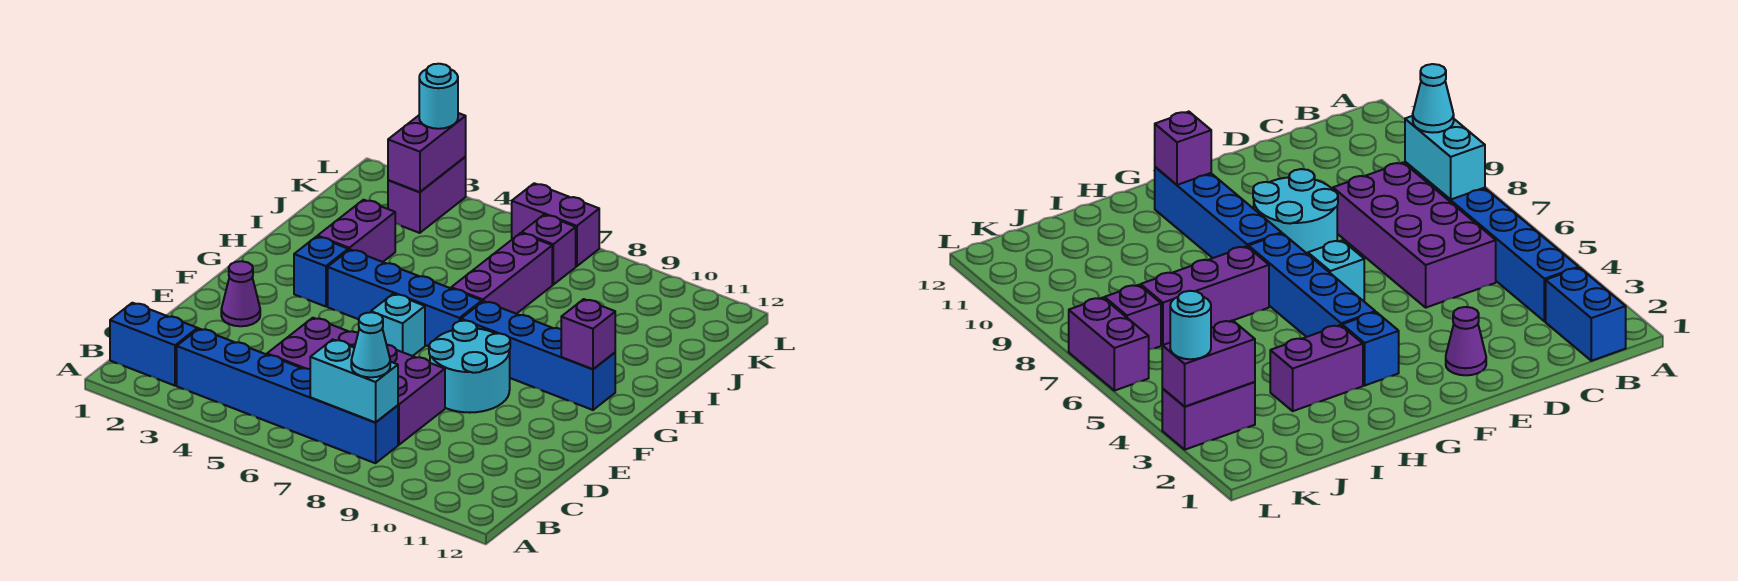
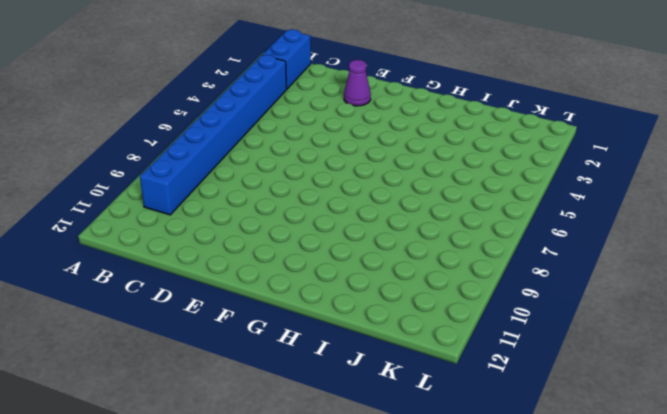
blue brick B3:B10 level 1 -> blue brick B3:B8 level 1
none -> purple brick C5:D8 level 1
none -> cyan round brick E8:F9 level 1
none -> cyan brick F6 level 1

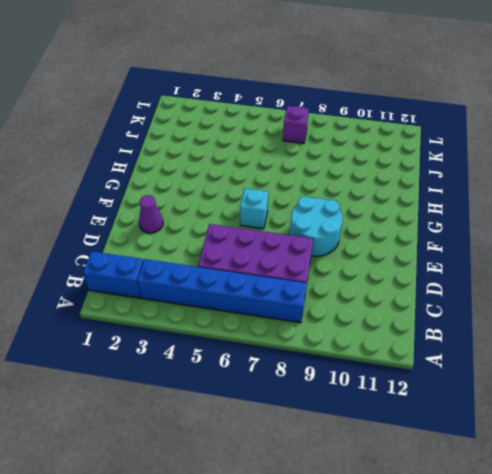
none -> blue brick G3 level 1
none -> blue brick G4:G7 level 1
none -> blue brick G8:G11 level 1

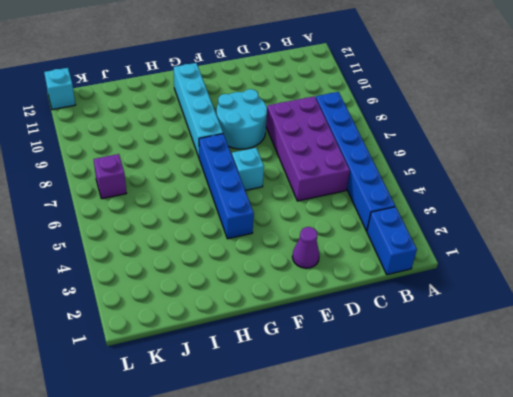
cyan brick G8:G11 level 1 -> blue brick G8:G11 level 1
cyan brick L12 level 1 -> none
none -> blue brick G3 level 1
none -> purple brick H3:I3 level 1
none -> purple brick H7:J7 level 1

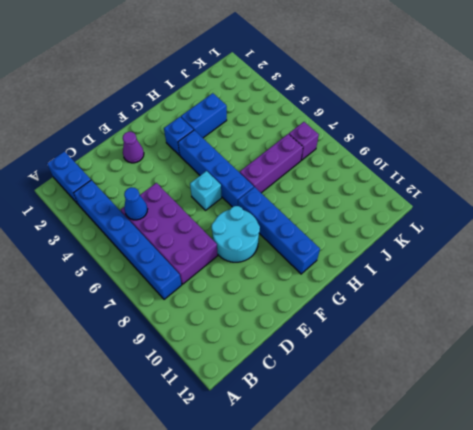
blue cone C5 level 2 -> none
blue brick H3:I3 level 1 -> purple brick H3:I3 level 1
none -> purple brick K3:L3 level 1
none -> purple brick L6:L7 level 1
none -> cyan brick B7:B8 level 2

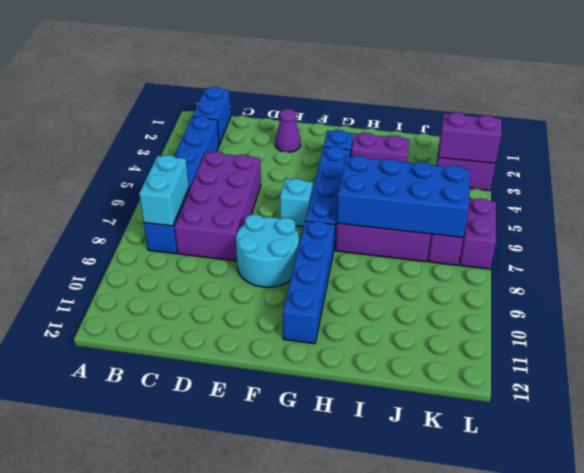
blue brick H6:K7 level 2 -> none
none -> purple brick G11 level 2
none -> cyan cone B8 level 3
none -> cyan round brick L3 level 3

